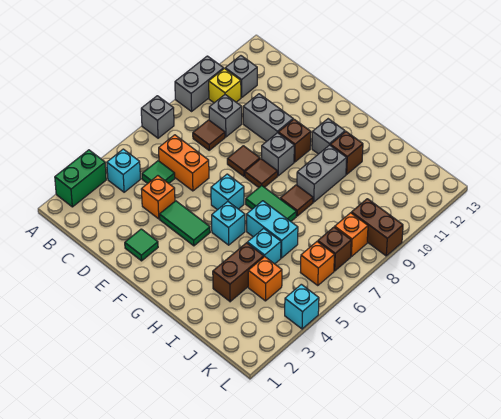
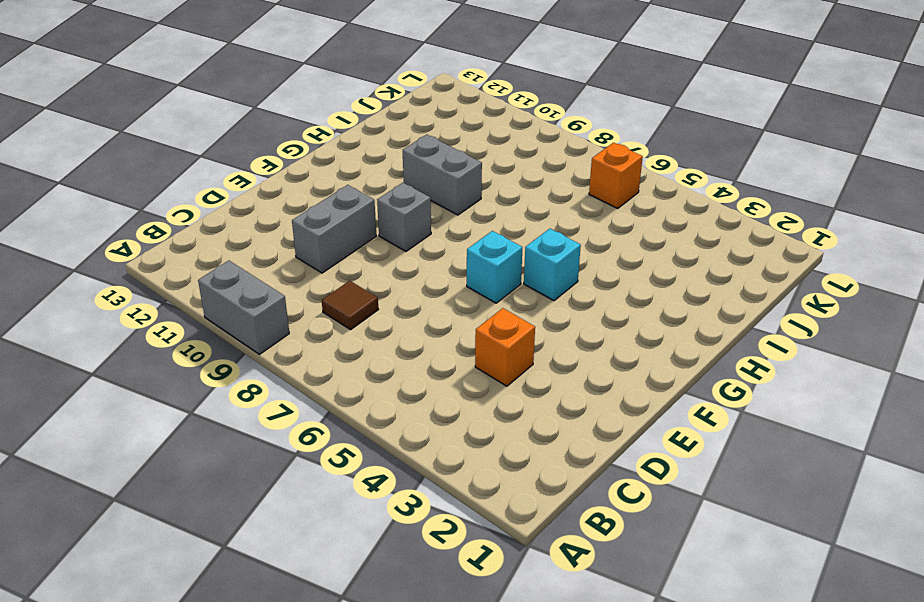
none -> green brick A2:A3 level 1
none -> grey brick A7 level 1
none -> cyan brick B4 level 1
none -> yellow brick B10 level 1

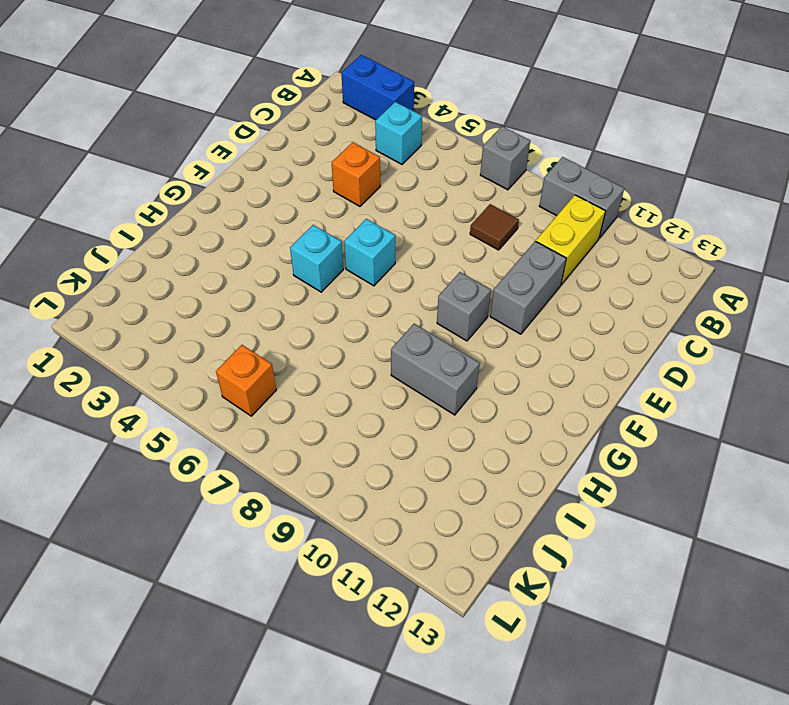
blue brick A2:A3 level 1 -> green brick A2:A3 level 1
yellow brick B10:C10 level 1 -> yellow brick B10 level 1
none -> grey brick B11 level 1
none -> green tile C5 level 1
none -> orange brick C6:D6 level 1
none -> grey brick C9 level 1

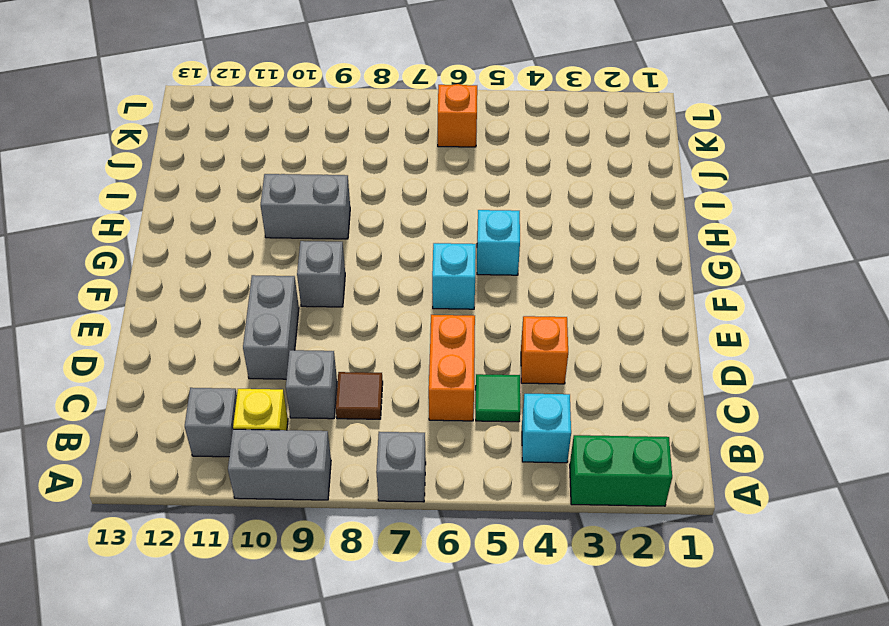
none -> green tile E2 level 1
none -> green tile E4:F4 level 1
none -> brown tile E8 level 1
none -> brown tile F8 level 1

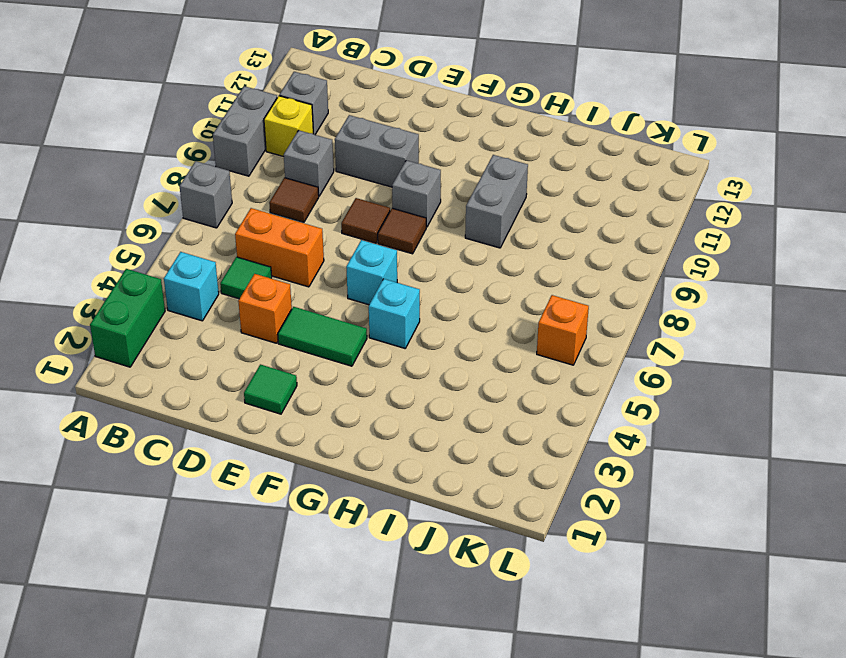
none -> brown brick F10 level 1
none -> green tile G7:H7 level 1
none -> grey brick G11 level 1
none -> cyan brick H6:I6 level 1

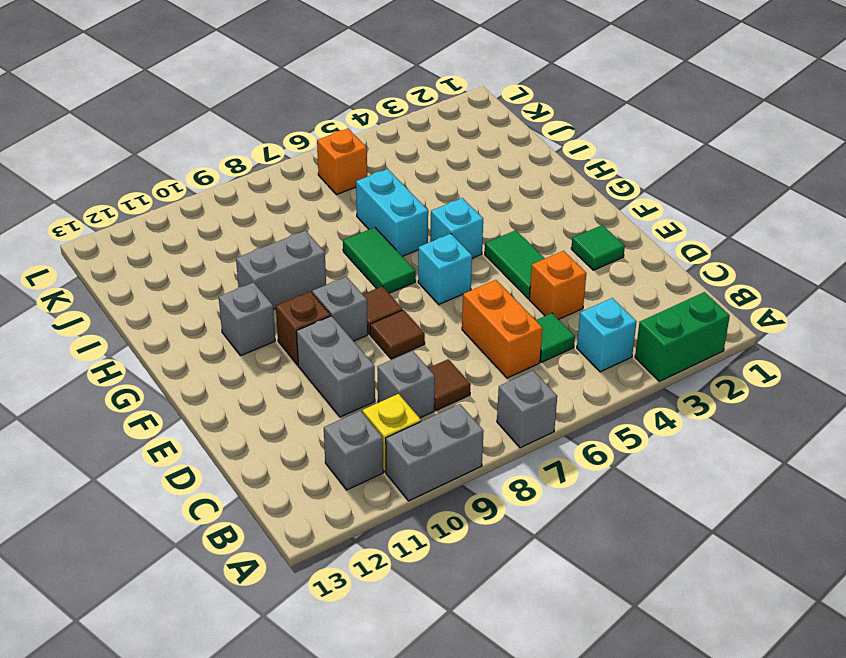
none -> brown tile H8 level 1
none -> brown brick H11 level 1
none -> brown brick I3:I4 level 1
none -> cyan brick I5 level 1

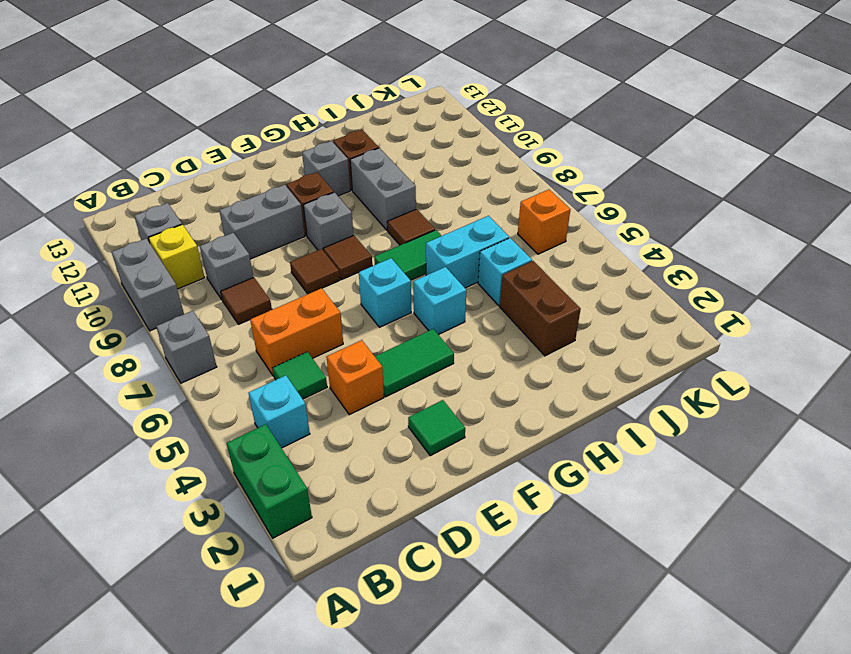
none -> orange brick J4 level 1
none -> brown brick K7 level 1
none -> orange brick K8 level 1
none -> brown brick K9:L9 level 1

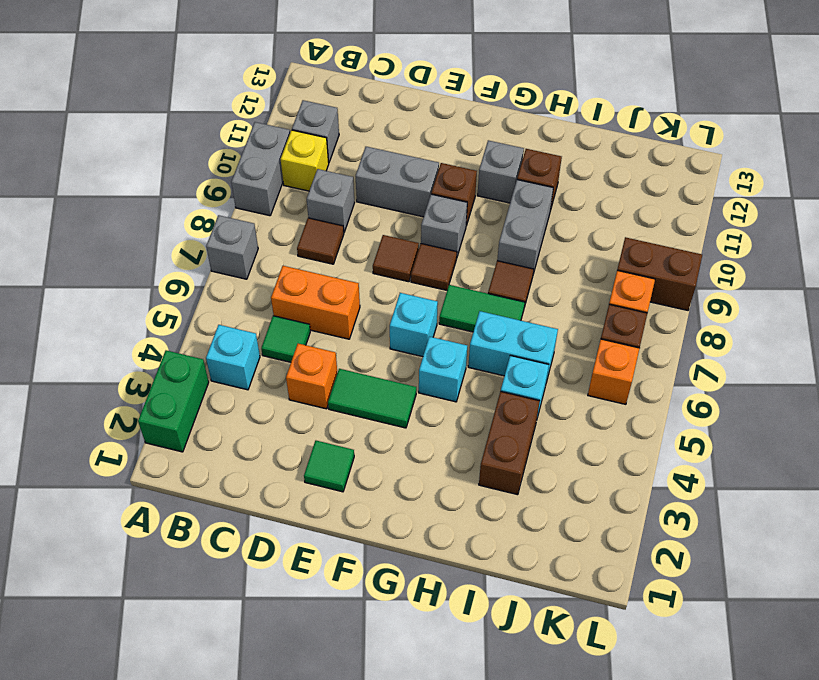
none -> orange brick J4 level 1
none -> cyan brick L4 level 1

